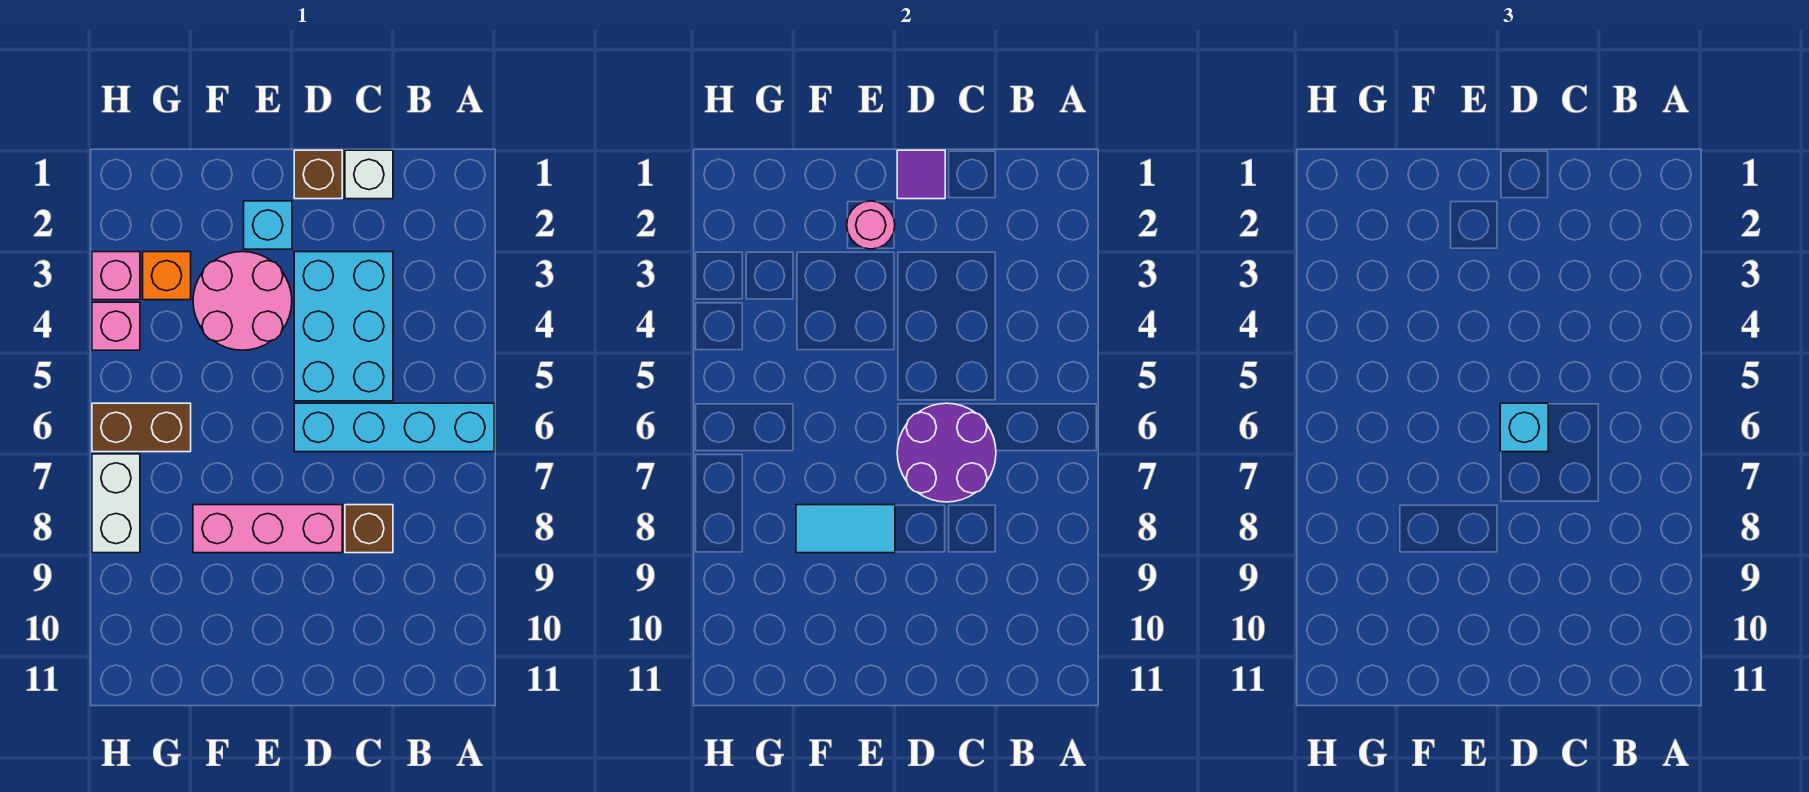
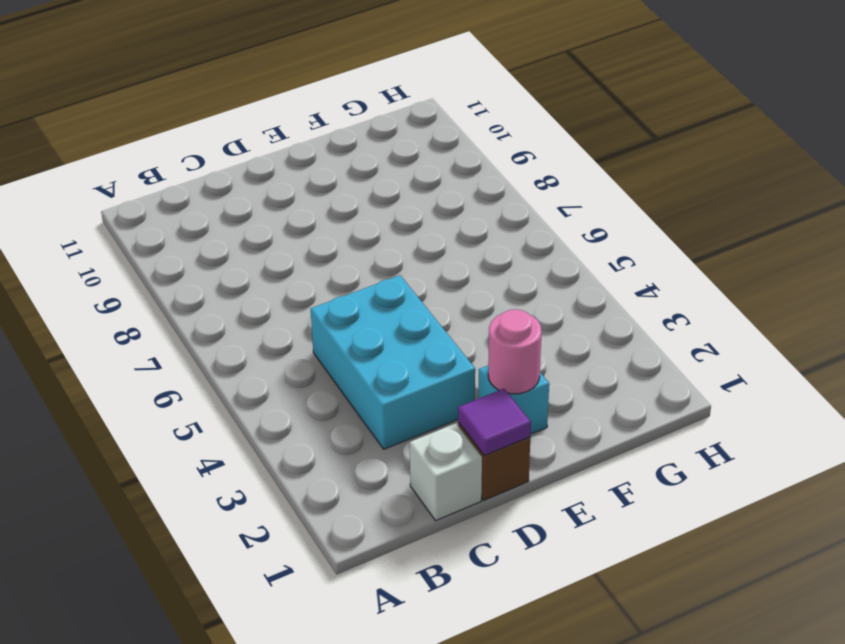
none -> cyan brick A6:D6 level 1
none -> brown brick C8 level 1
none -> pink brick D8:F8 level 1

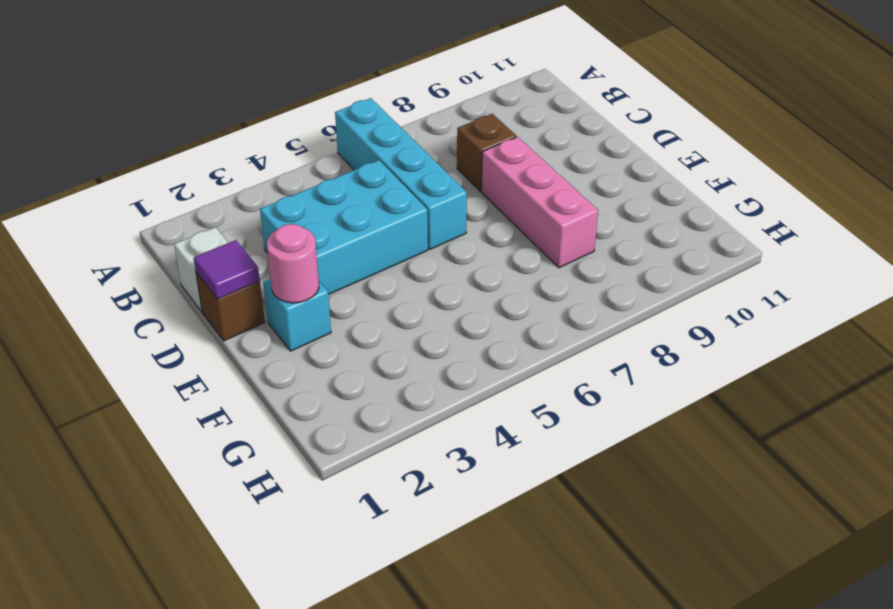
none -> pink round brick E3:F4 level 1
none -> orange brick G3 level 1
none -> brown brick G6:H6 level 1

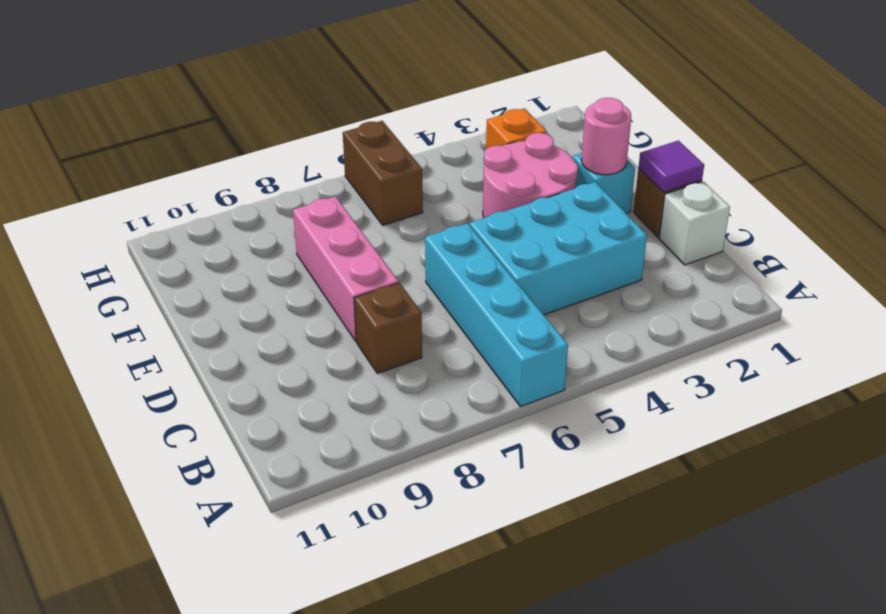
none -> pink brick H3 level 1
none -> pink brick H4 level 1
none -> white brick H7:H8 level 1

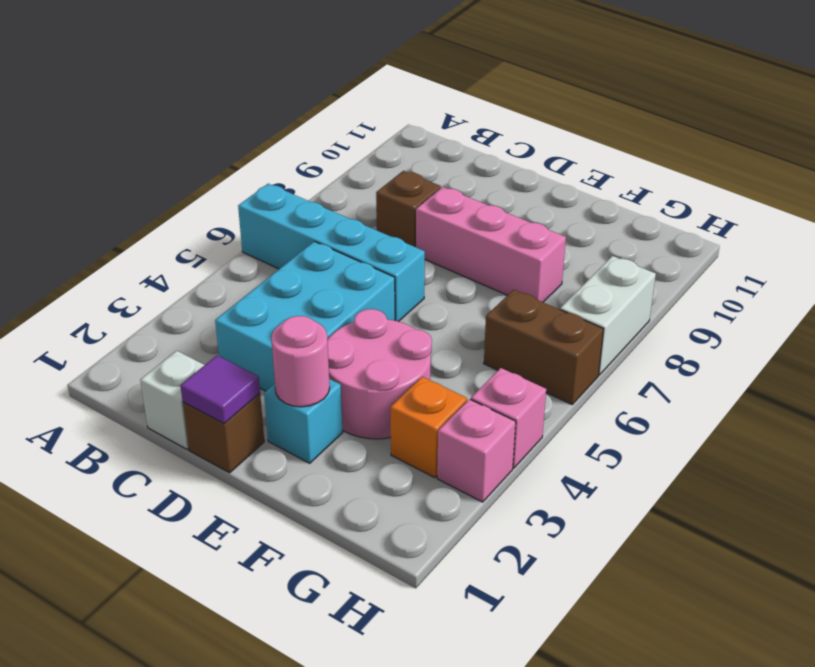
none -> purple round brick C6:D7 level 2
none -> cyan tile E8:F8 level 2
none -> cyan brick D6 level 3

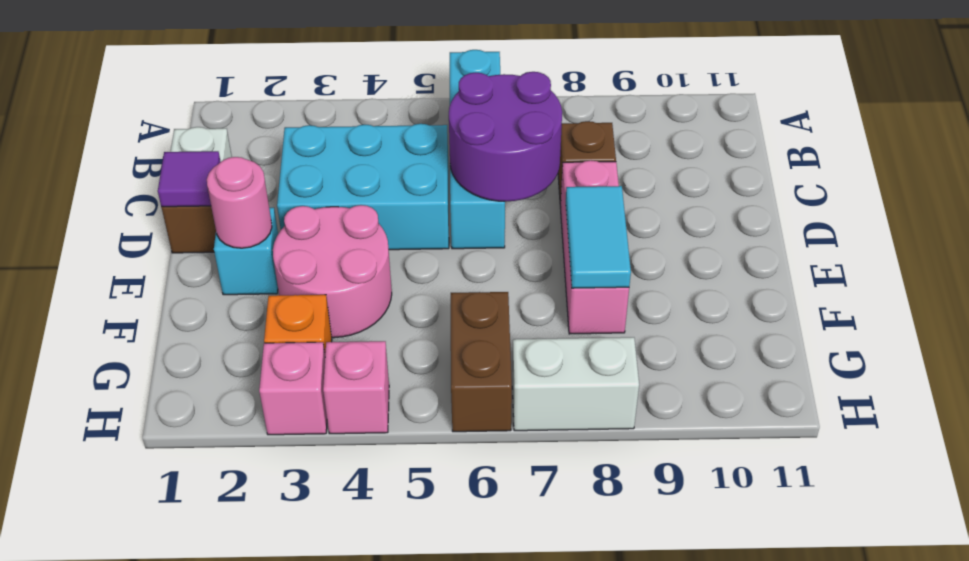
none -> cyan brick D6 level 3

